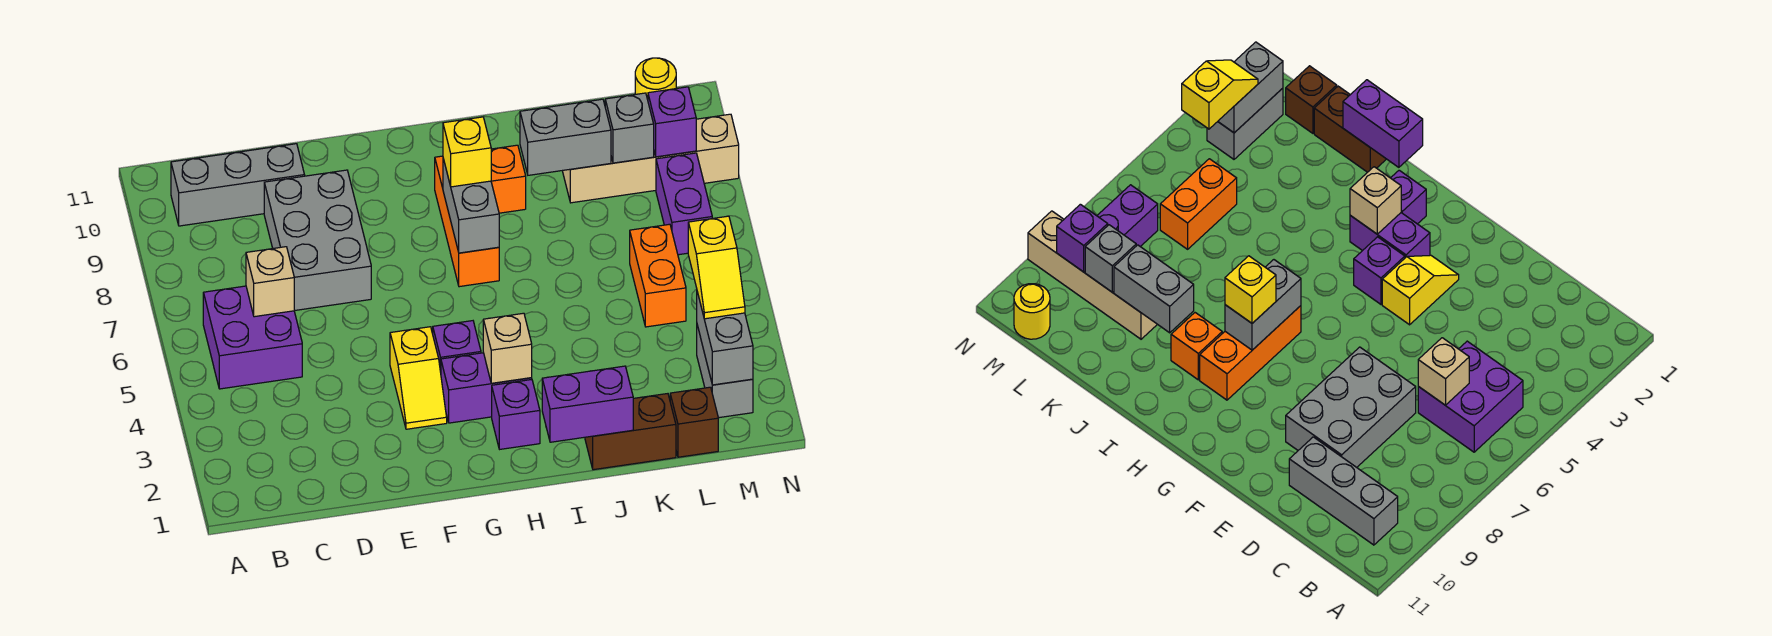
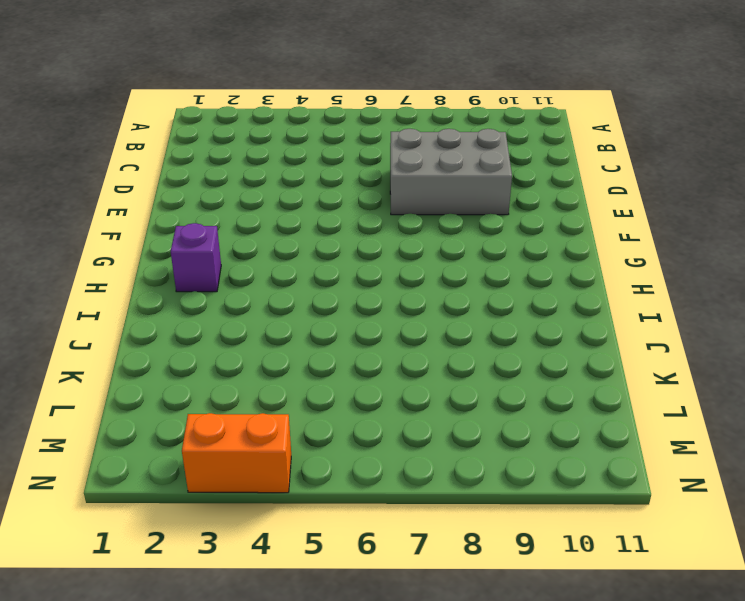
orange brick N3:N4 level 1 -> orange brick L5:L6 level 1
none -> purple brick B5:C6 level 1
none -> grey brick B10:D10 level 1
none -> yellow slope F3:F4 level 1 top 4

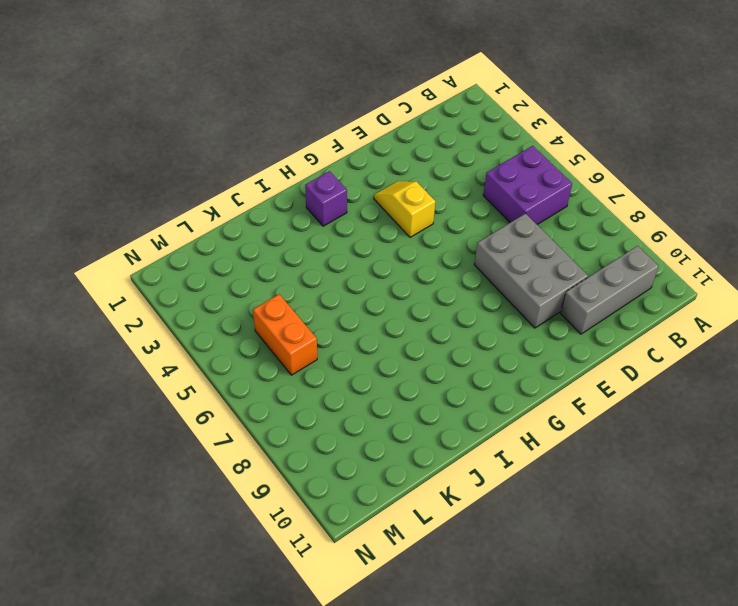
none -> purple brick G3:H3 level 1
none -> purple brick G4 level 1
none -> orange brick H7:H9 level 1

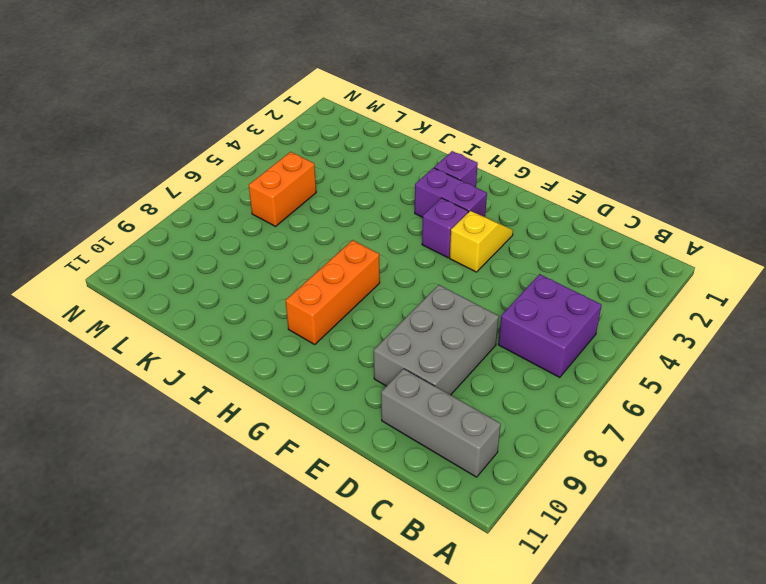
none -> orange brick I9 level 1
none -> brown brick J1:K1 level 1
none -> tan brick K9:N9 level 1

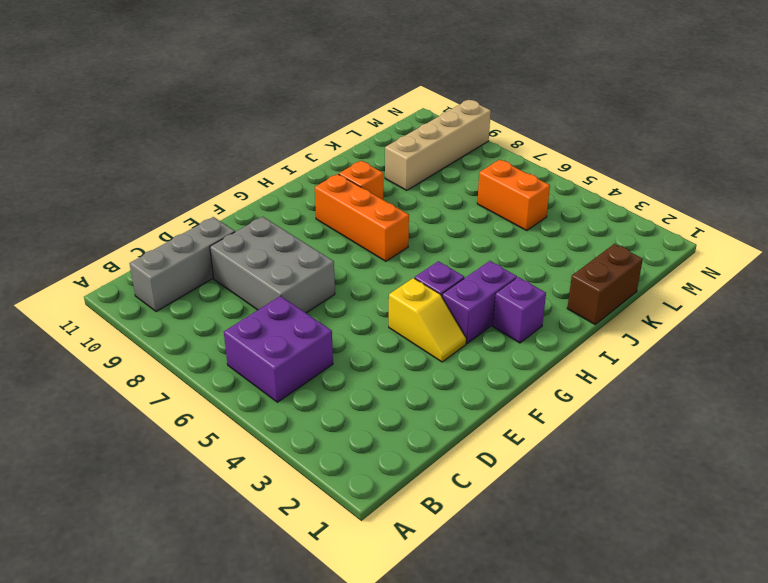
none -> brown brick L1 level 1
none -> grey brick M2:M3 level 1
none -> purple brick M7:M8 level 1

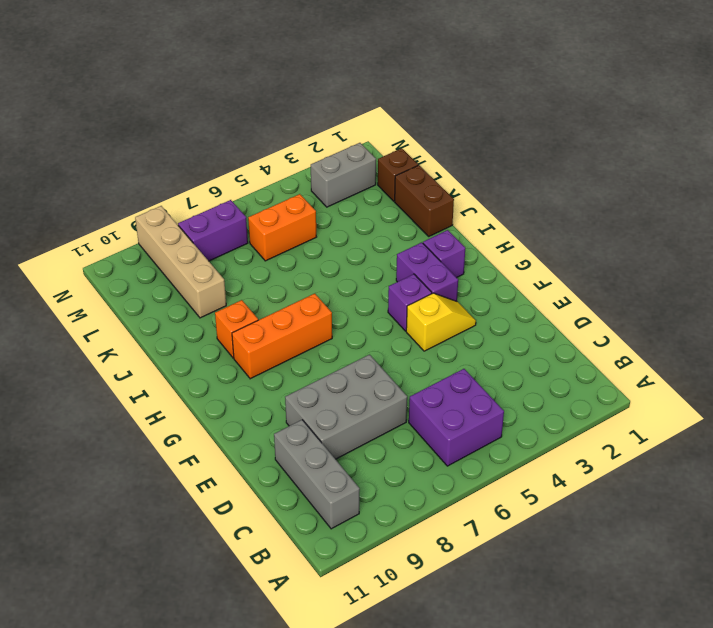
none -> yellow round brick M11 level 1
none -> tan brick C6 level 2
none -> tan brick H3 level 2

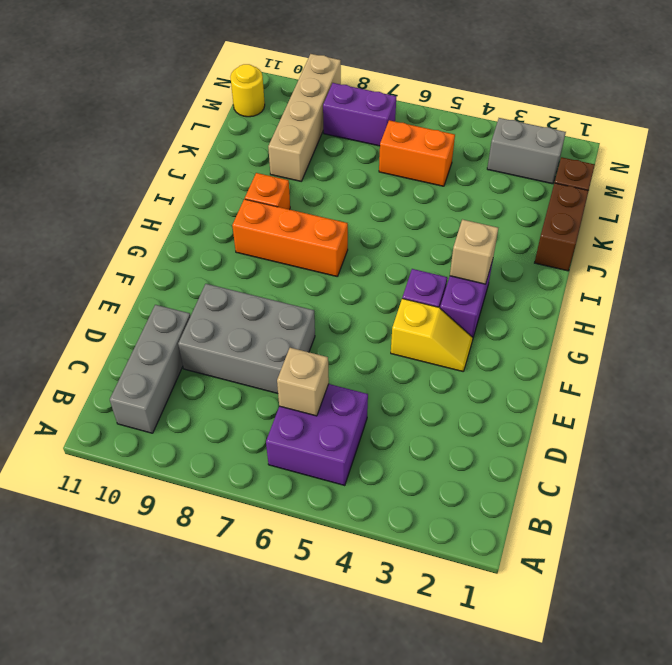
none -> purple brick H2 level 1
none -> grey brick H7:H8 level 2
none -> purple brick I1:J1 level 2

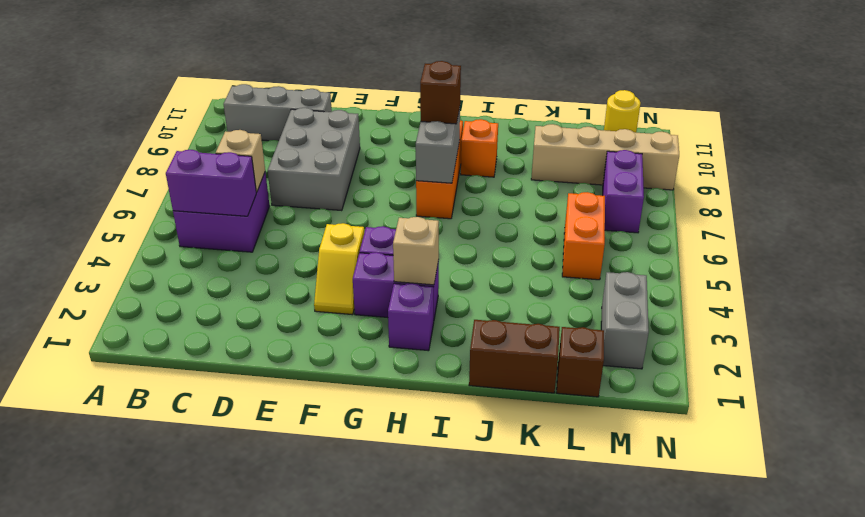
purple brick B5:C5 level 2 -> purple brick I1:J1 level 2
brown brick H8 level 3 -> yellow brick H8 level 3
none -> grey brick J9:K9 level 2
none -> grey brick L9 level 2
none -> grey brick M2:M3 level 2

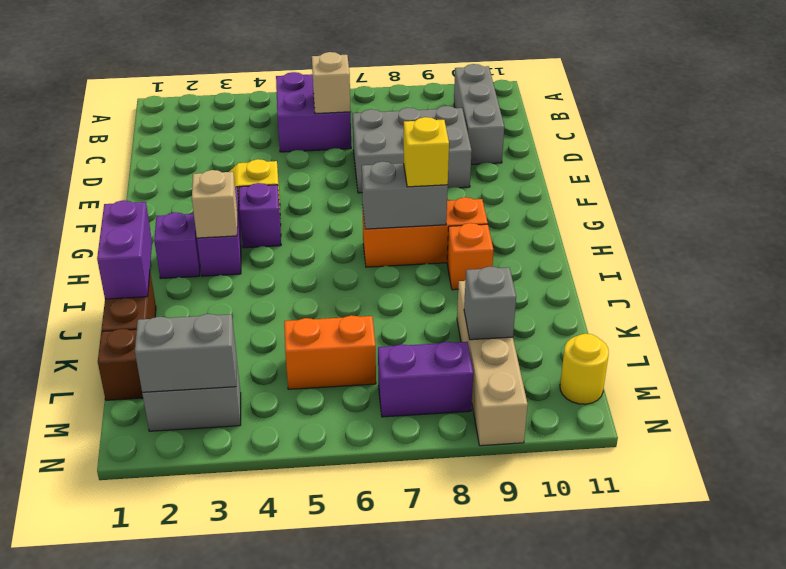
none -> grey brick J9:K9 level 2
none -> purple brick M9 level 2
none -> yellow slope M3:M4 level 3 top 4

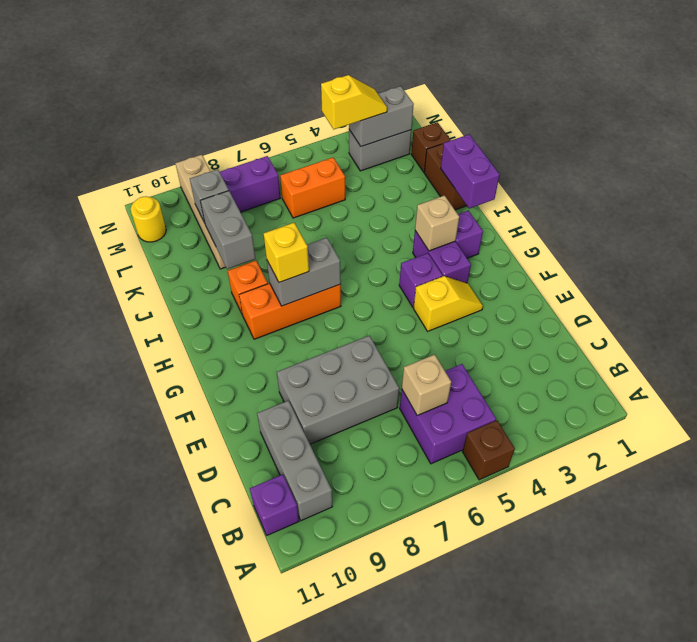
brown brick A5 level 1 -> none
purple brick B11 level 1 -> purple brick M9 level 2

